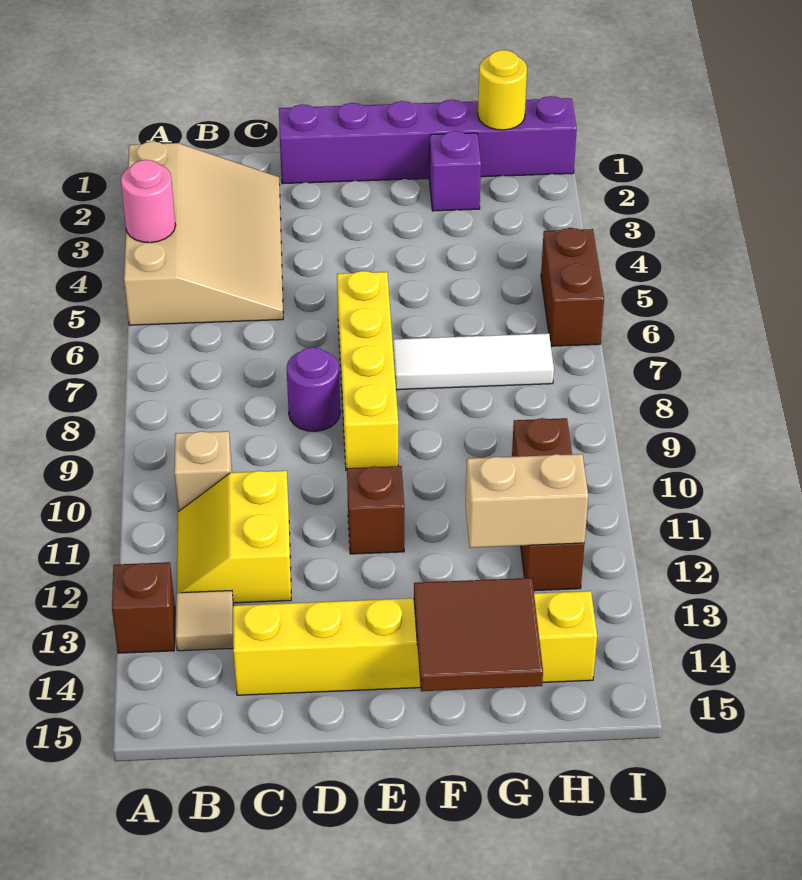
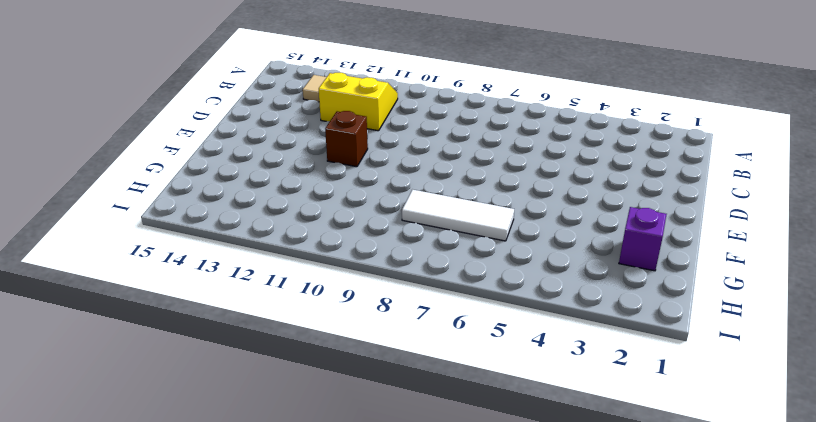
white tile G6:G8 level 1 -> white tile F7:H7 level 1
none -> tan slope A2:C5 level 1 top A
none -> brown brick A13 level 1
none -> tan brick B10 level 1

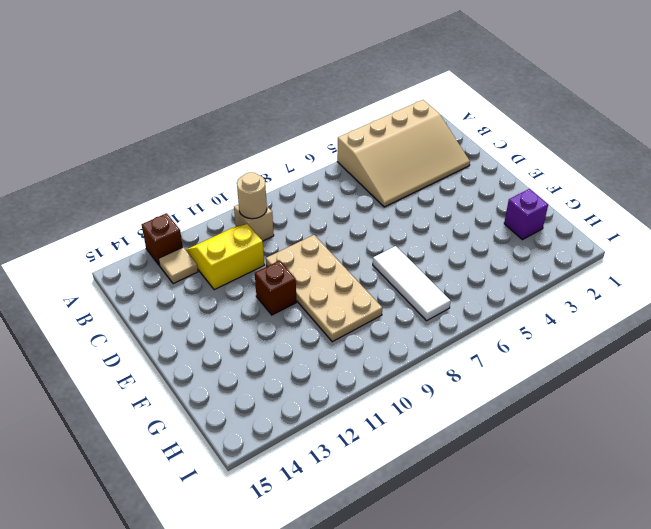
tan round brick B10 level 2 -> none
tan plate D9:G10 level 1 -> yellow brick E6:E9 level 1
none -> yellow brick C14:H14 level 1
none -> purple brick D1:I1 level 1
none -> purple round brick D8 level 1

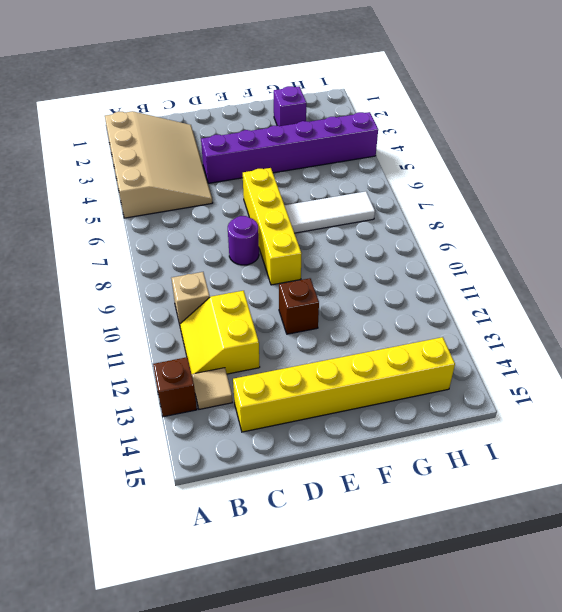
purple brick D4:I4 level 1 -> purple brick D1:I1 level 1
none -> brown brick H10:H12 level 1
none -> brown brick I5:I6 level 1
none -> pink round brick A4 level 2

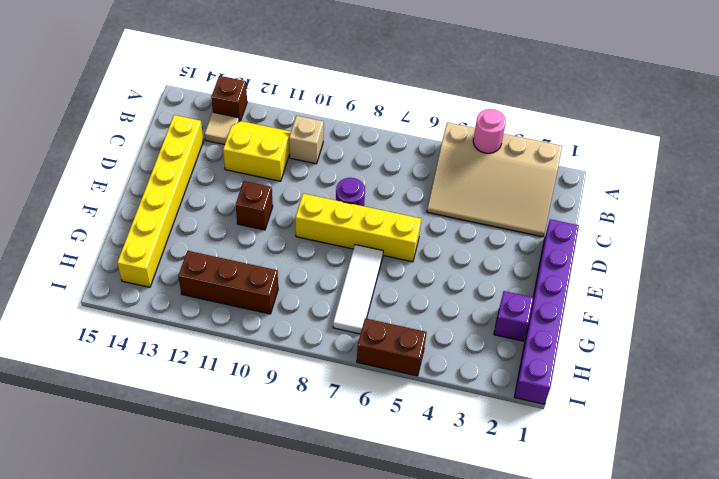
none -> brown tile F14:G15 level 2
none -> tan brick G12:H12 level 2
none -> yellow round brick H1 level 2

